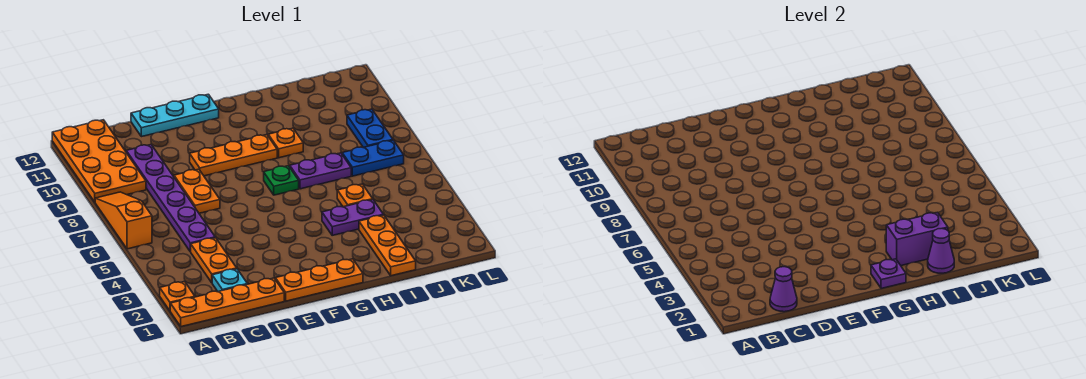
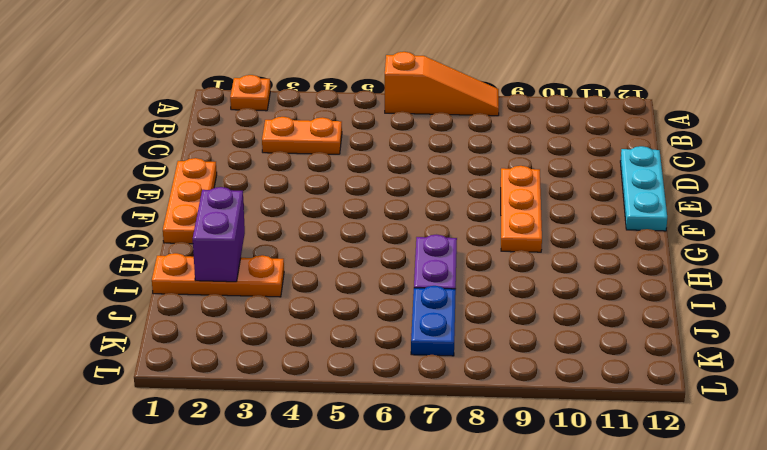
none -> orange plate A1:D1 level 1
none -> orange plate A9:B12 level 1
none -> cyan plate C2 level 1

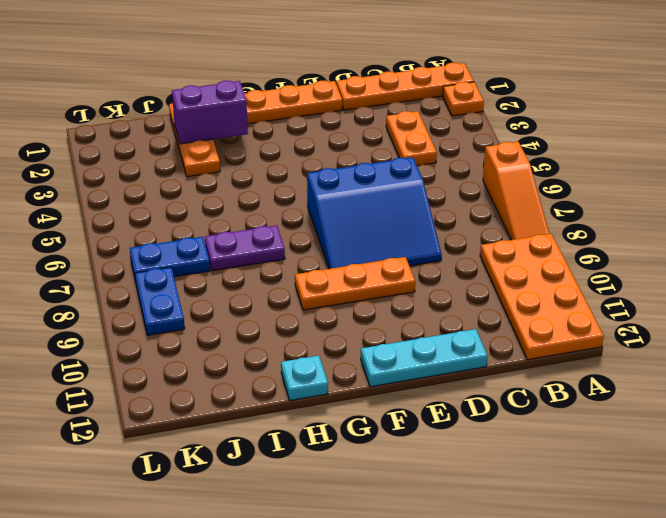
blue slope D6:F8 level 1 top 6 -> orange plate D7:D8 level 1
cyan plate H12 level 1 -> cyan plate C2 level 1
none -> purple plate C5:C10 level 1
none -> green plate G7 level 1
none -> purple plate H4:I4 level 1

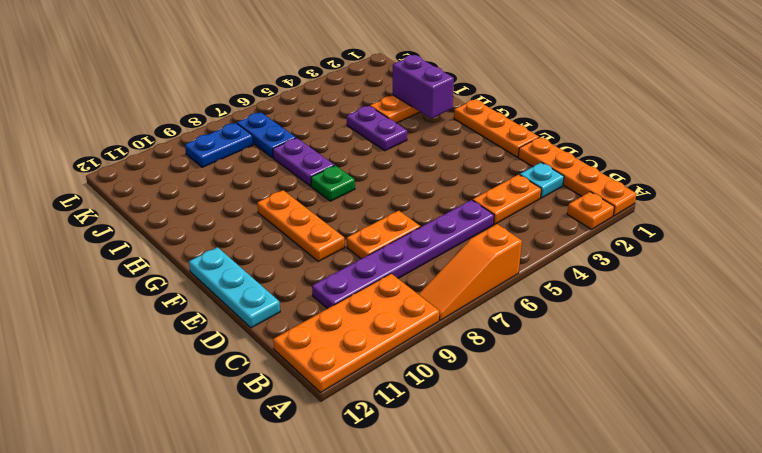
none -> orange plate H9 level 1
none -> orange plate I5 level 1
none -> purple cone C1 level 2

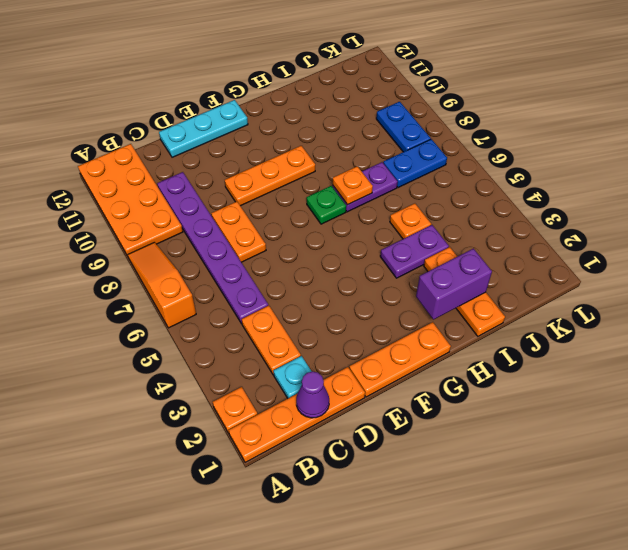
orange plate H7 level 2 -> orange plate H9 level 1
none -> purple plate G1 level 2
none -> purple cone I1 level 2

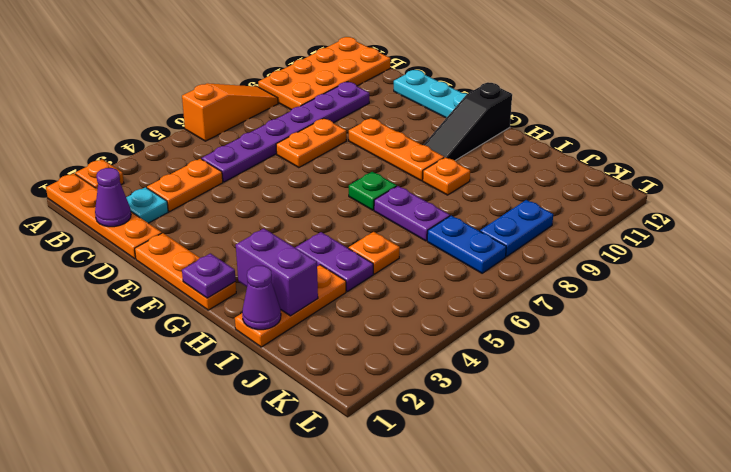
black slope G10:G12 level 1 top 12 -> none

